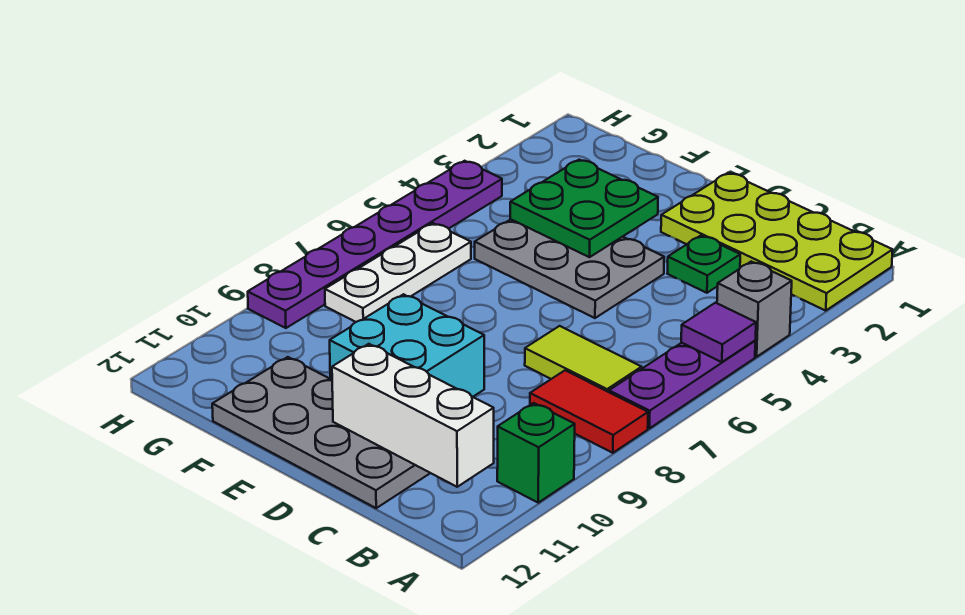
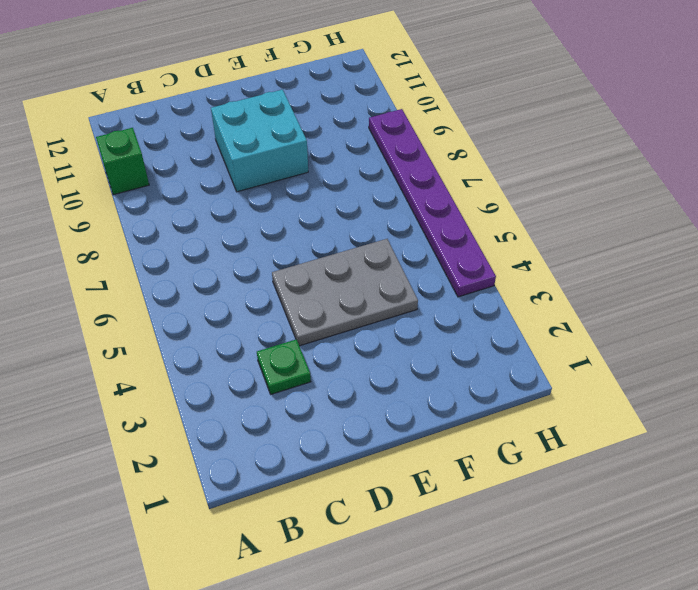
none -> lime plate A1:D2 level 1
none -> grey brick A4 level 1
none -> purple plate A5:A7 level 1

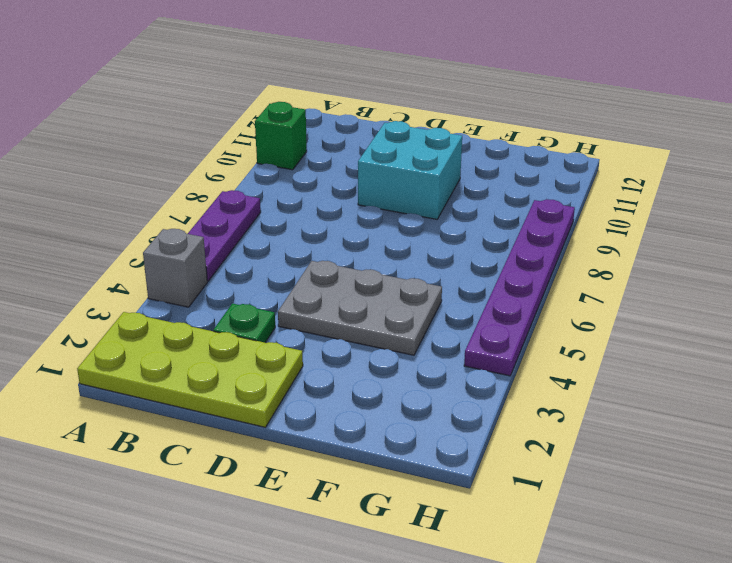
none -> red tile A8:B8 level 1
none -> lime tile B7:C7 level 1
none -> grey plate C11:F12 level 1

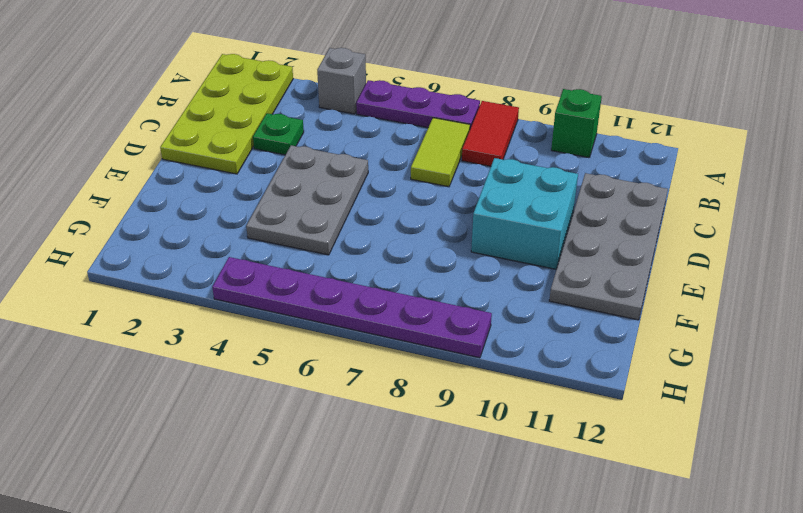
none -> white plate G6:G8 level 1
none -> purple tile A5 level 2
none -> white brick B11:D11 level 2

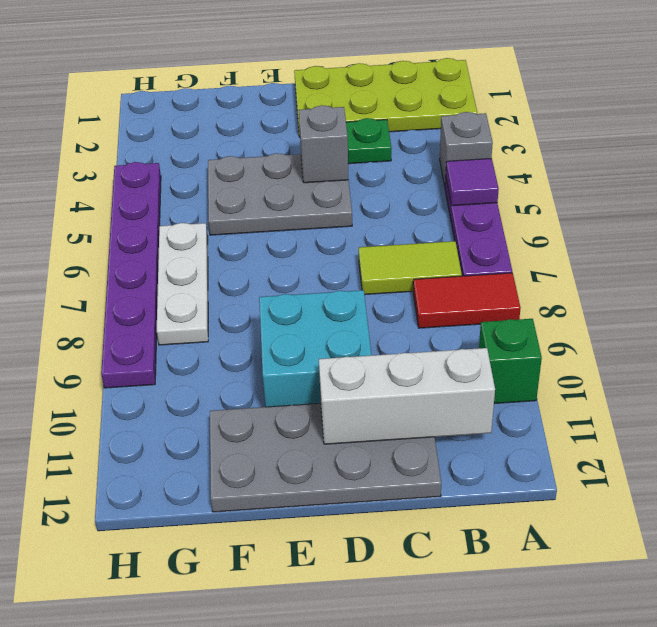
grey brick D4 level 2 -> none
none -> green plate E3:F4 level 2

